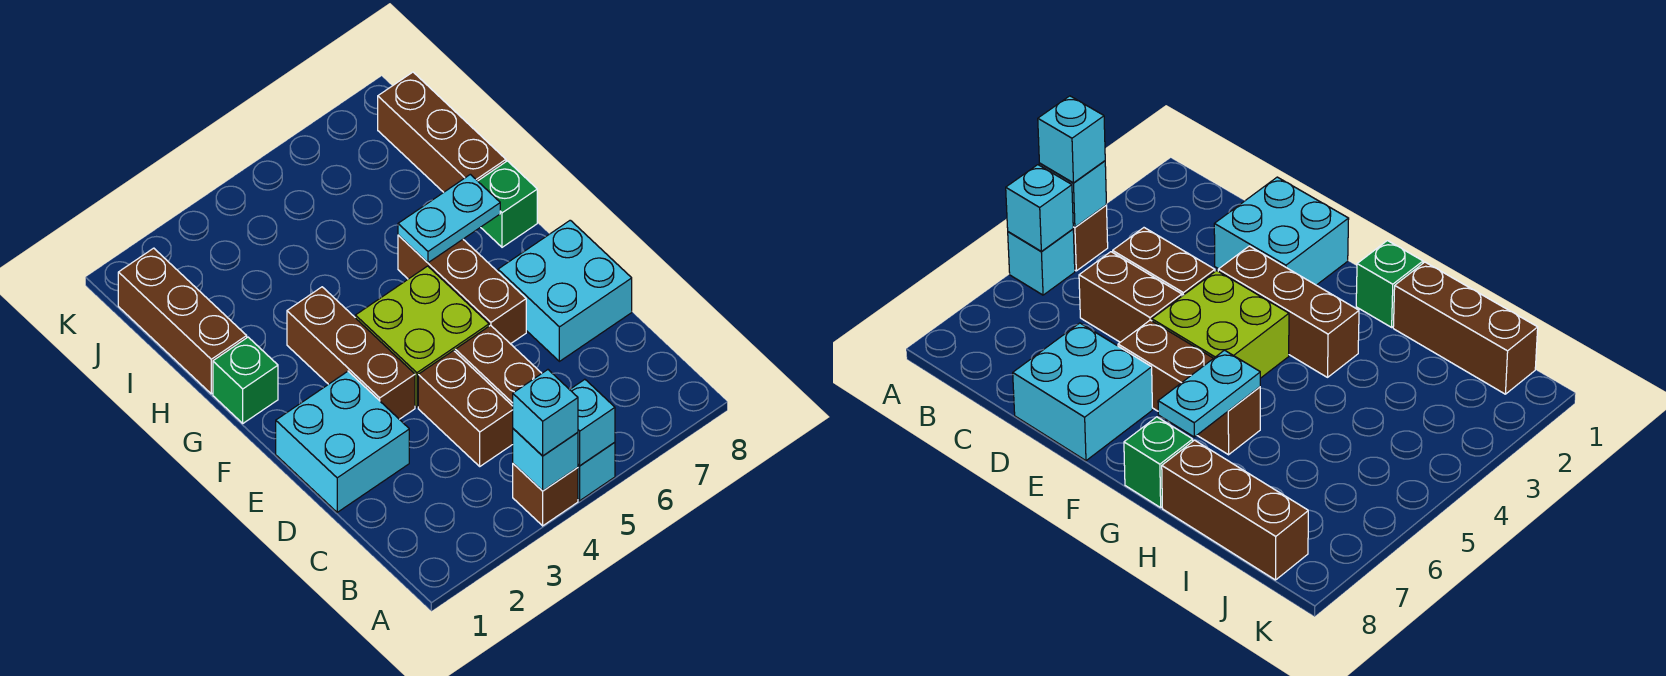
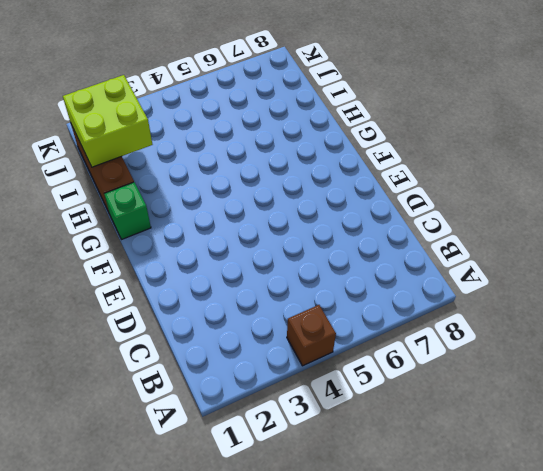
lime brick I1:J2 level 2 -> lime brick E4:F5 level 1
none -> cyan brick A5 level 1
none -> brown brick C4:D4 level 1
none -> brown brick C5:D5 level 1

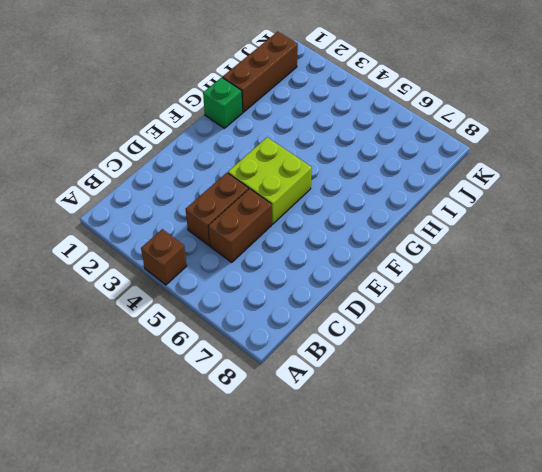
none -> cyan brick A5 level 1
none -> cyan brick D1:E2 level 1
none -> cyan brick D7:E8 level 1

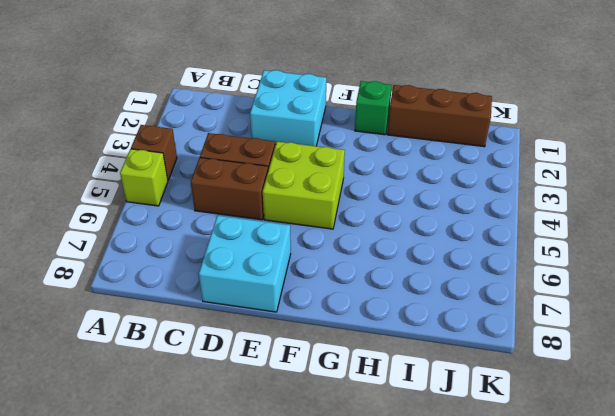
lime brick A5 level 1 -> cyan brick A5 level 1
none -> brown brick E3:G3 level 1
none -> brown brick E6:G6 level 1
none -> green brick G8 level 1

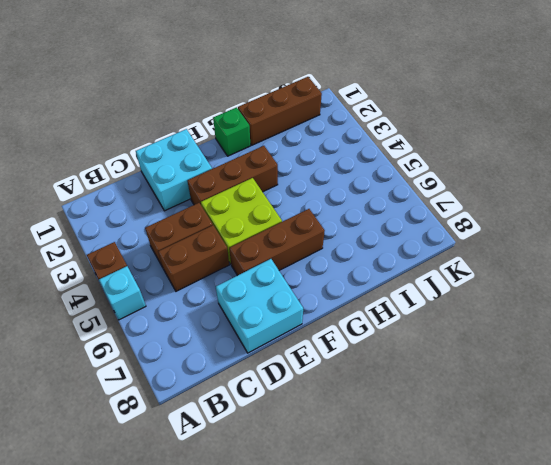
none -> green brick G8 level 1
none -> brown brick H8:J8 level 1
none -> cyan brick A4 level 2

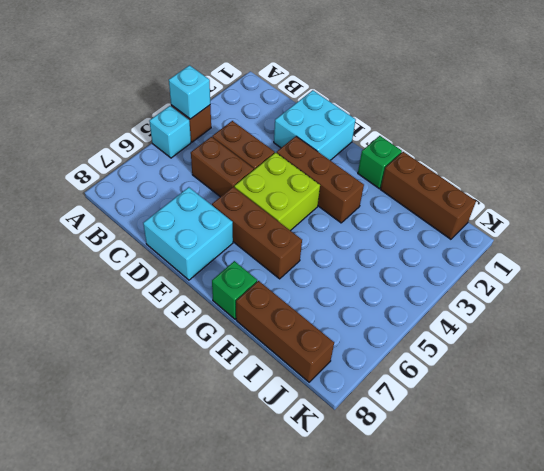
none -> cyan brick A5 level 2
none -> cyan plate G6:G7 level 2
none -> cyan brick A4 level 3

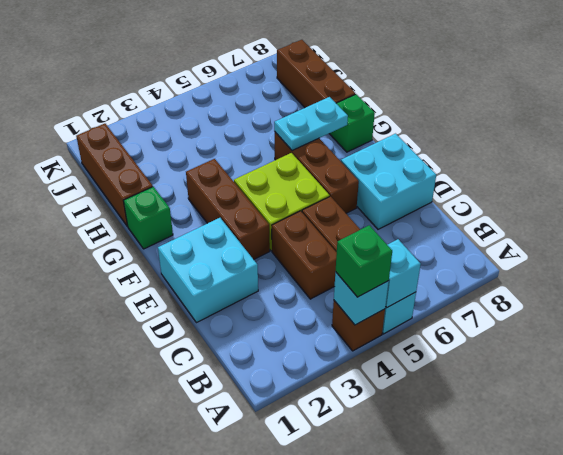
green brick A4 level 3 -> cyan brick A4 level 3

